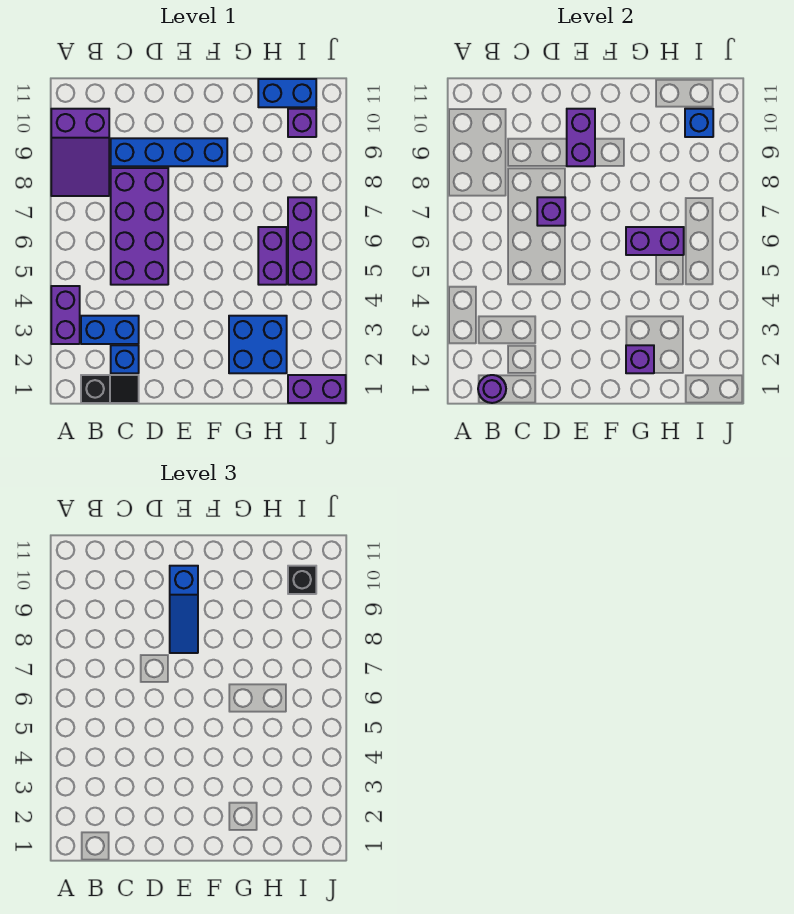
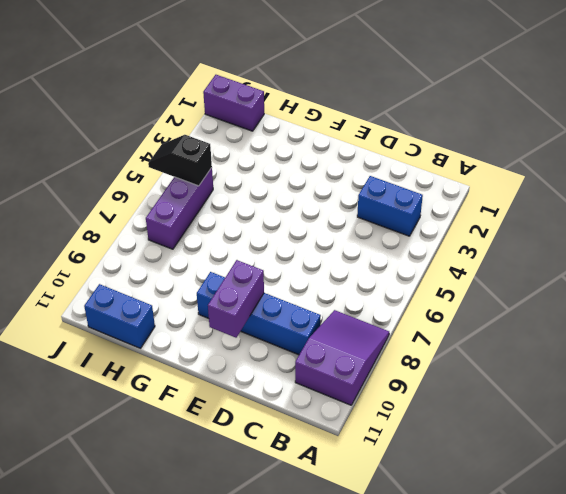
black slope I5:J5 level 2 top I -> black slope B1:C1 level 1 top B
none -> purple brick A3:A4 level 1
none -> blue brick C2 level 1
none -> purple brick C5:D8 level 1

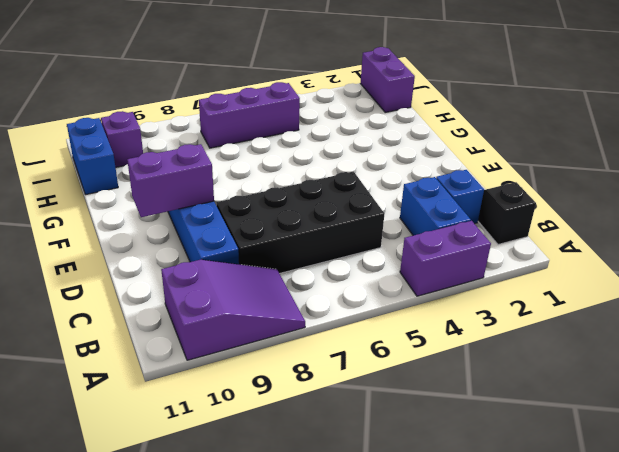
black brick C5:D8 level 1 -> purple brick C5:D8 level 1
none -> blue brick G2:H3 level 1
none -> purple brick H5:H6 level 1
none -> purple round brick B1 level 2

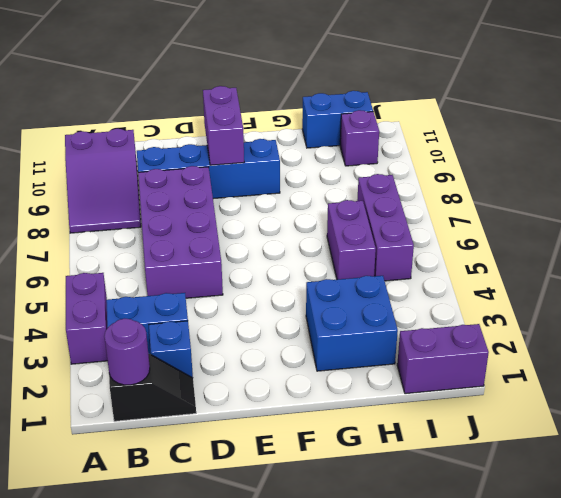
none -> purple brick D7 level 2
none -> purple brick G2 level 2
none -> purple brick G6:H6 level 2

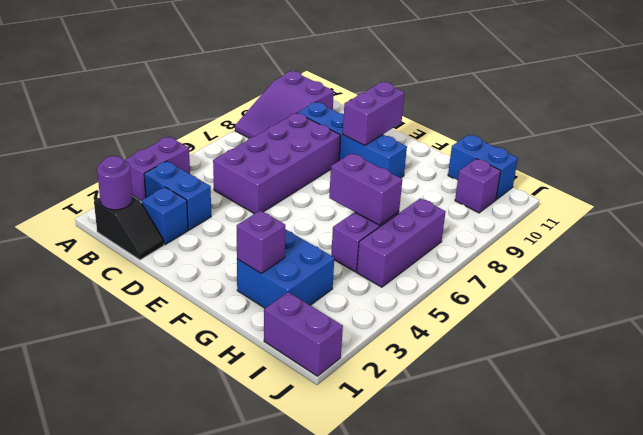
none -> purple brick D7 level 2
none -> blue brick I10 level 2
none -> blue slope E8:E10 level 3 top 10

